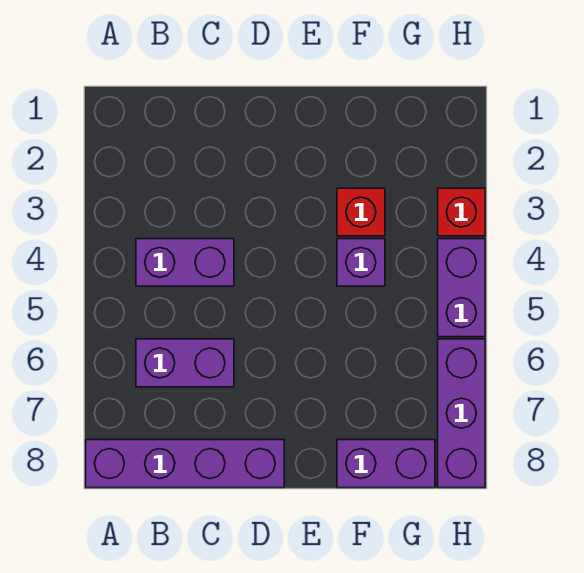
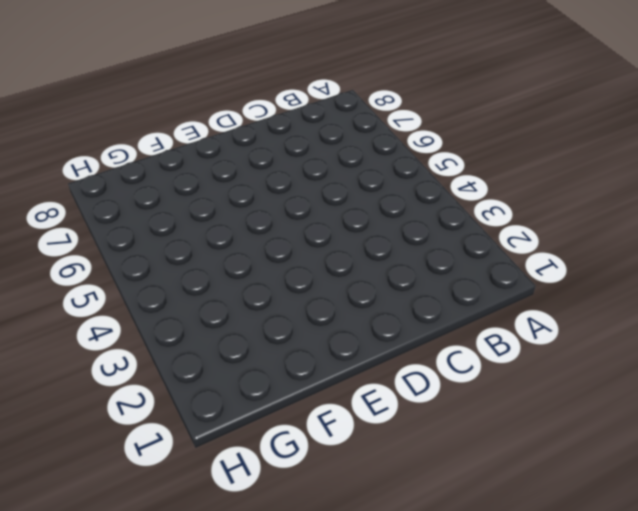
none -> purple brick A8:D8 level 1
none -> purple brick B4:C4 level 1

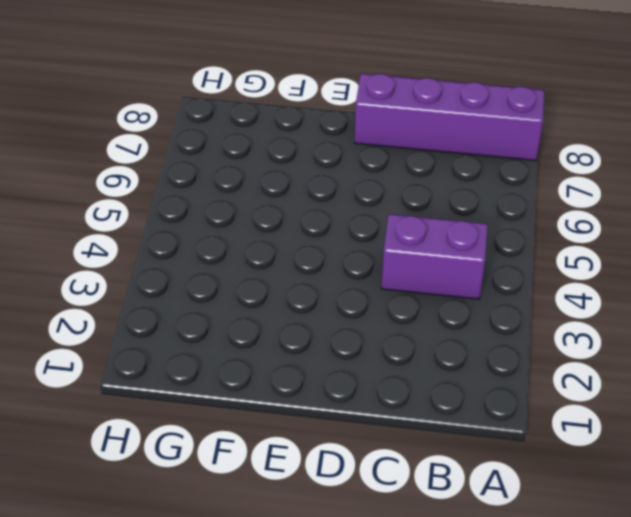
none -> purple brick B6:C6 level 1
none -> red brick F3 level 1

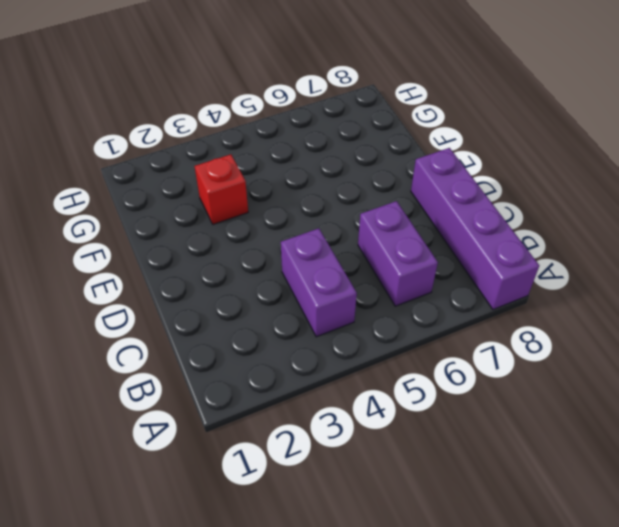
none -> purple brick F4 level 1
none -> purple brick F8:G8 level 1

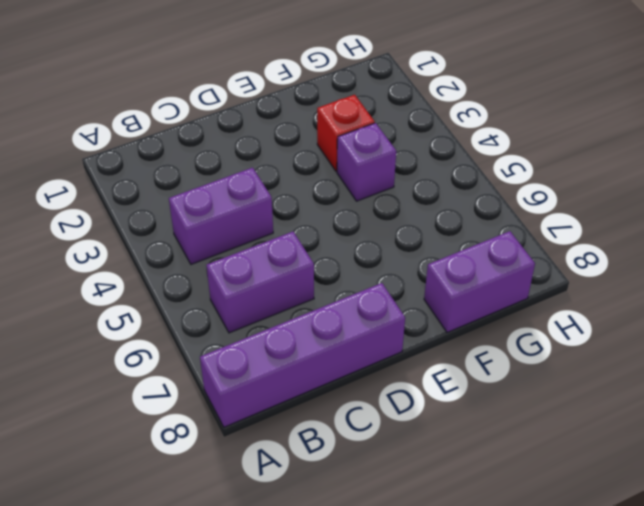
none -> red brick H3 level 1
none -> purple brick H4:H5 level 1

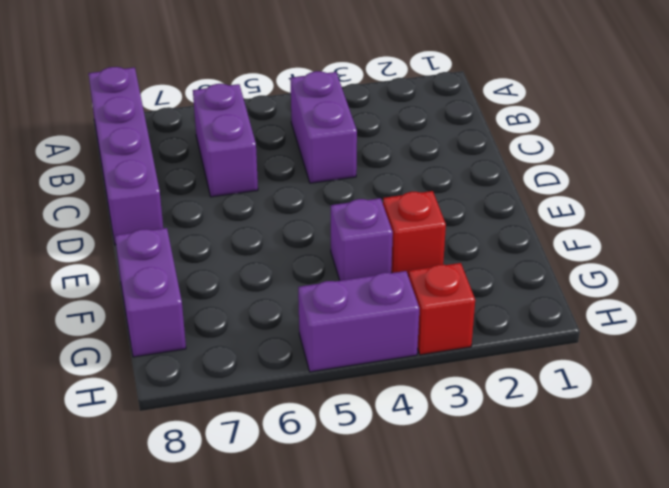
none -> purple brick H6:H8 level 1

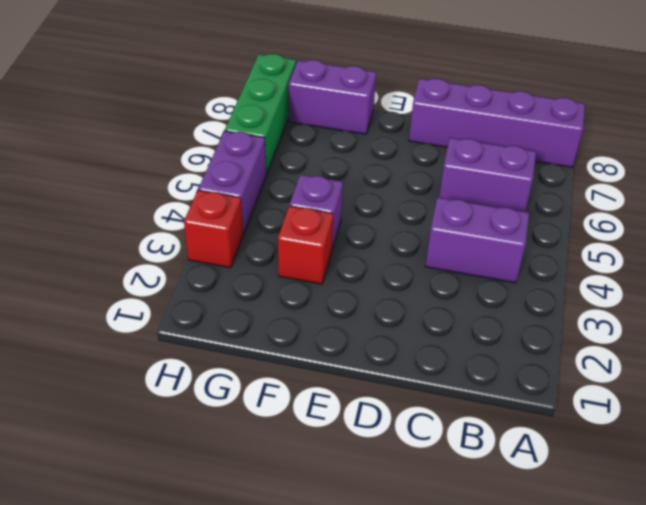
green brick H6:H8 level 1 -> purple brick H6:H8 level 1

